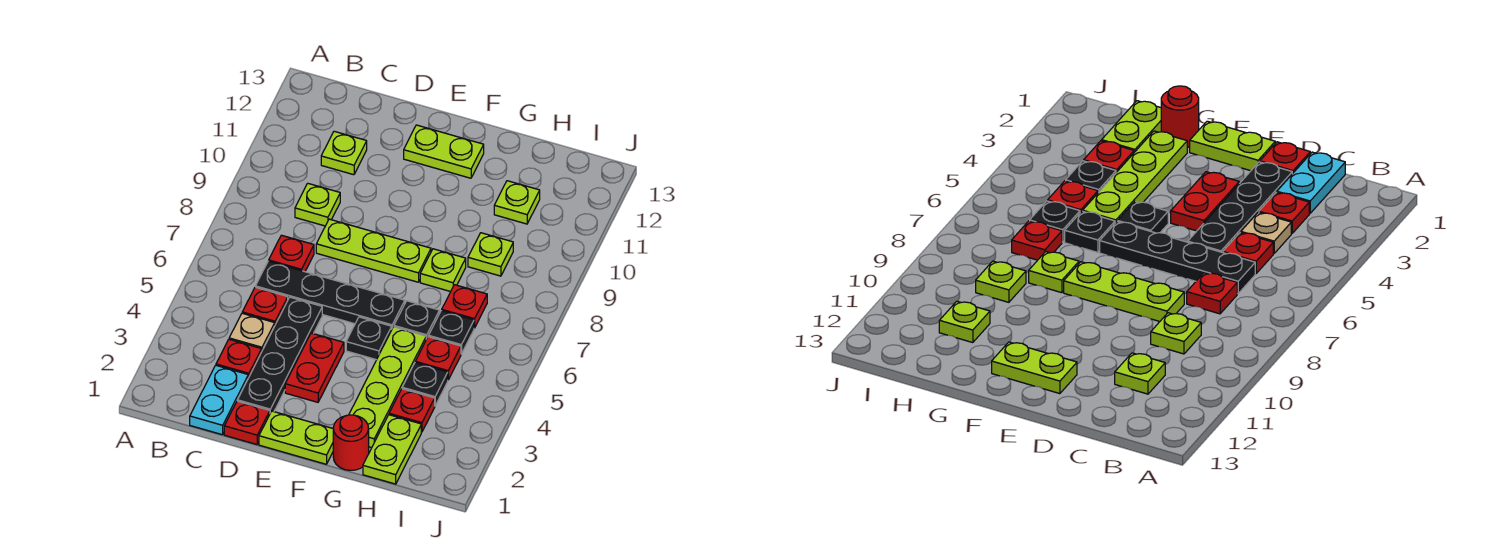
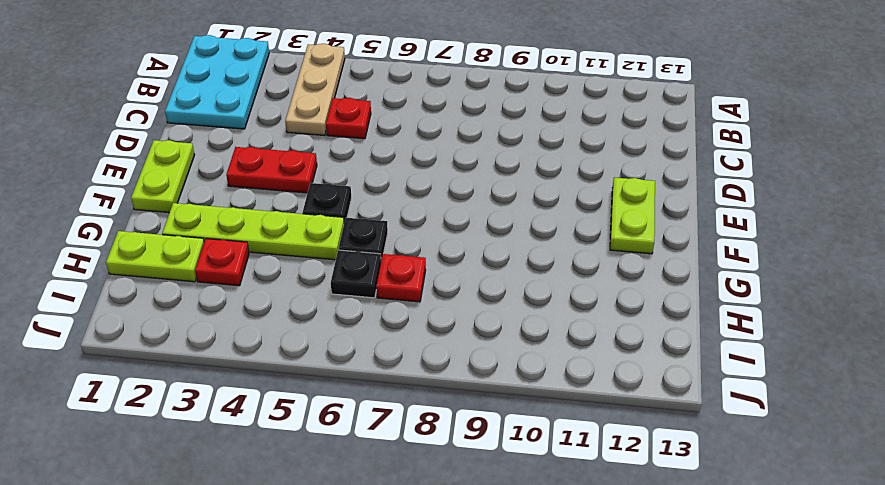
cyan plate A1:C2 level 1 -> cyan plate C1:C2 level 1
tan plate A4:C4 level 1 -> tan plate C4 level 1
none -> red plate C3 level 1
none -> black plate C6:F6 level 1
none -> red plate C7 level 1

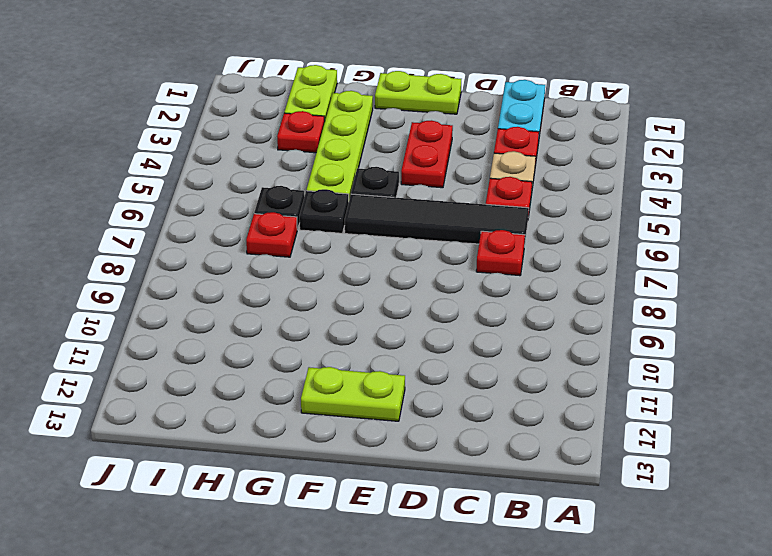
black tile C6:F6 level 1 -> black plate C6:F6 level 1
none -> lime plate C9 level 1
none -> lime plate C11 level 1
none -> red plate D1 level 1

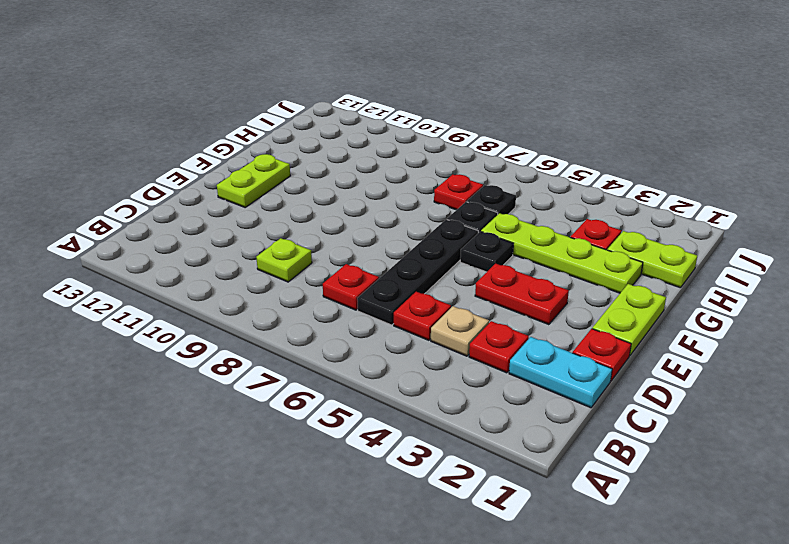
none -> lime plate C11 level 1
none -> black plate D2:D5 level 1
none -> lime plate D8:F8 level 1

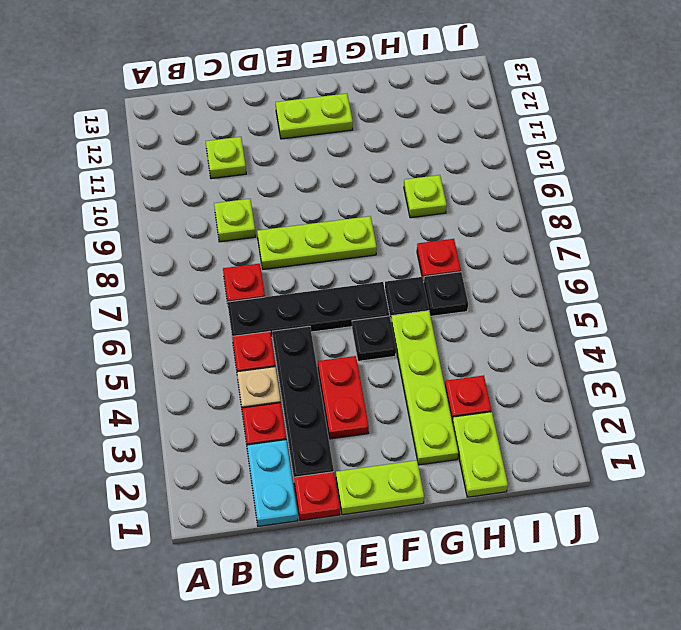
none -> red round brick G1 level 1
none -> lime plate G8 level 1
none -> black plate H4 level 1

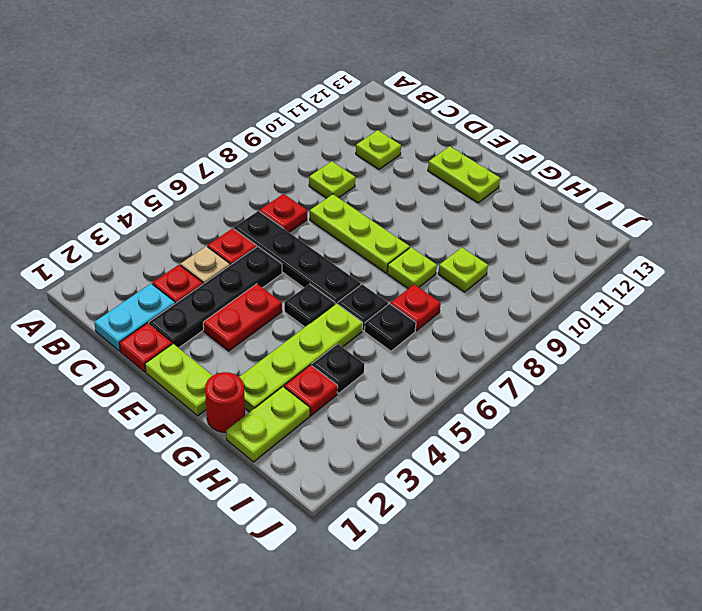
none -> red plate H5 level 1
none -> lime plate H11 level 1

